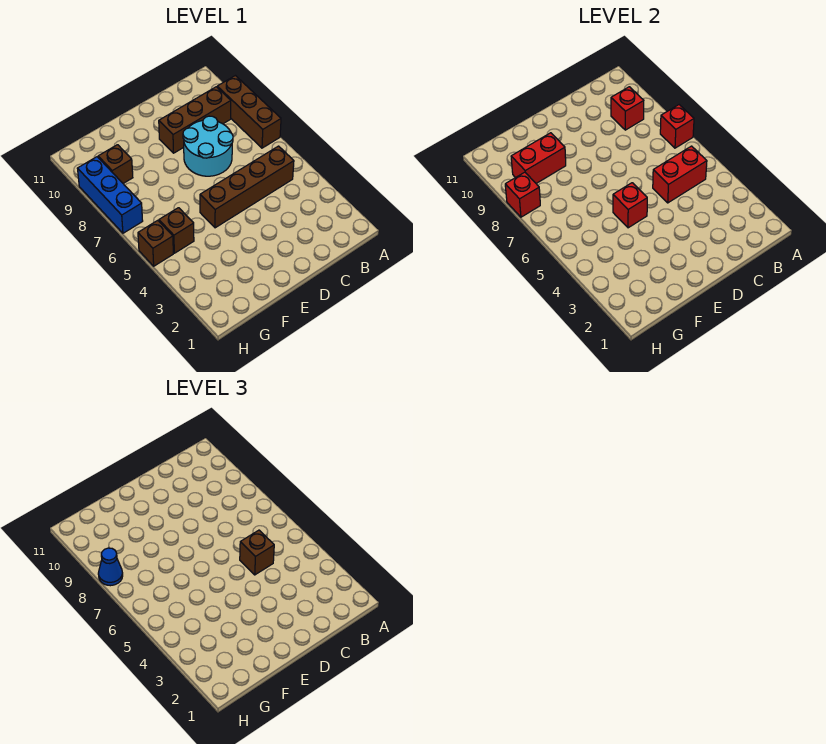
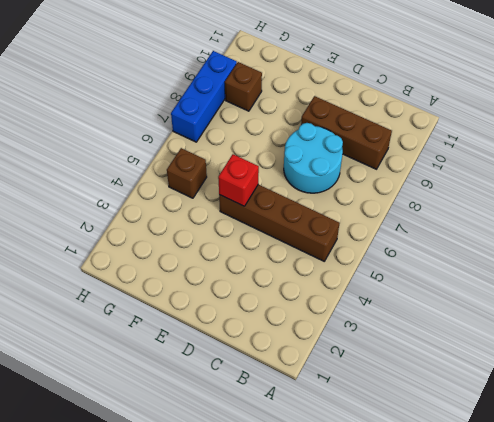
none -> brown brick A7:A9 level 1
none -> brown brick H5 level 1
none -> red brick A7 level 2

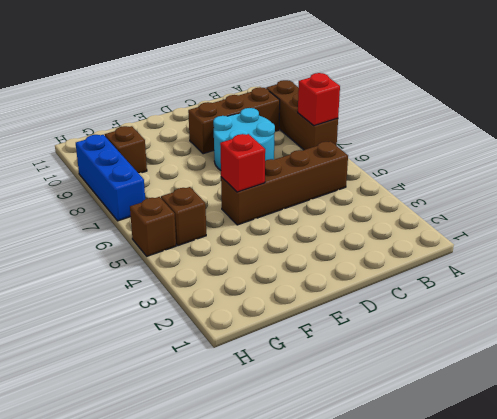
none -> red brick B5:C5 level 2
none -> red brick B9 level 2
none -> red brick F9:G9 level 2

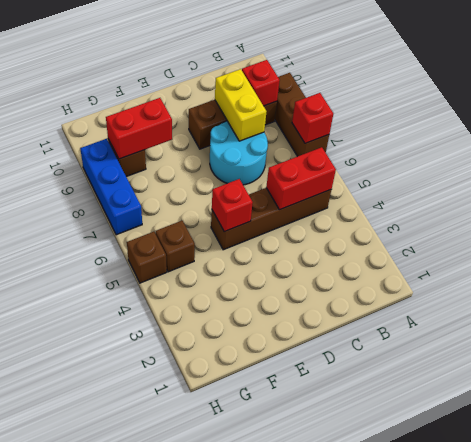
yellow brick C8:C9 level 2 -> none
none -> red brick H8 level 2
none -> brown brick C5 level 3
none -> blue cone H8 level 3

